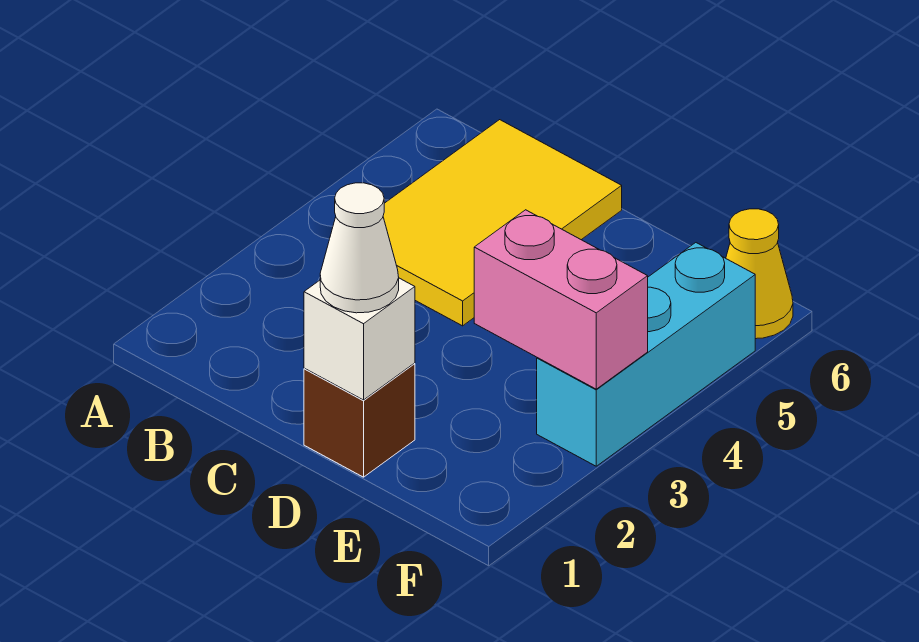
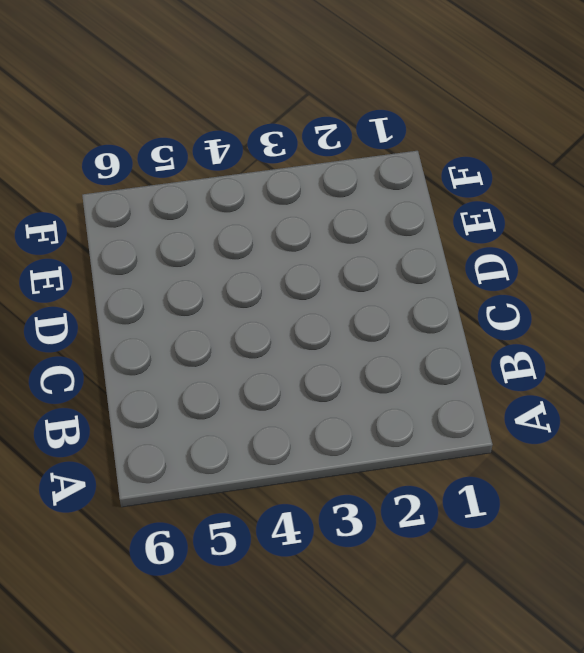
none -> yellow tile B4:C6 level 1
none -> brown brick D1 level 1

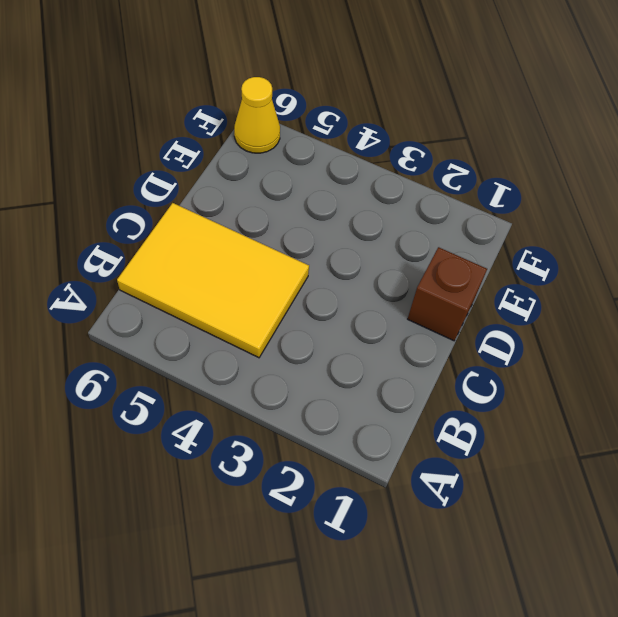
none -> cyan brick F3:F5 level 1
none -> white brick D1 level 2

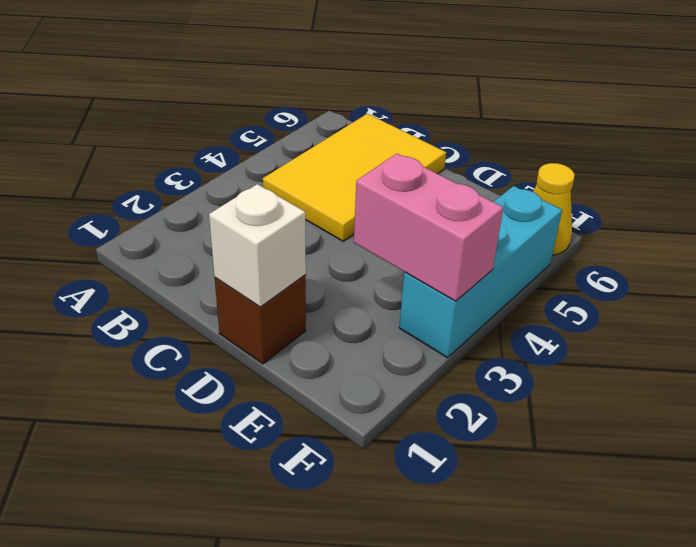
none -> white cone D1 level 3

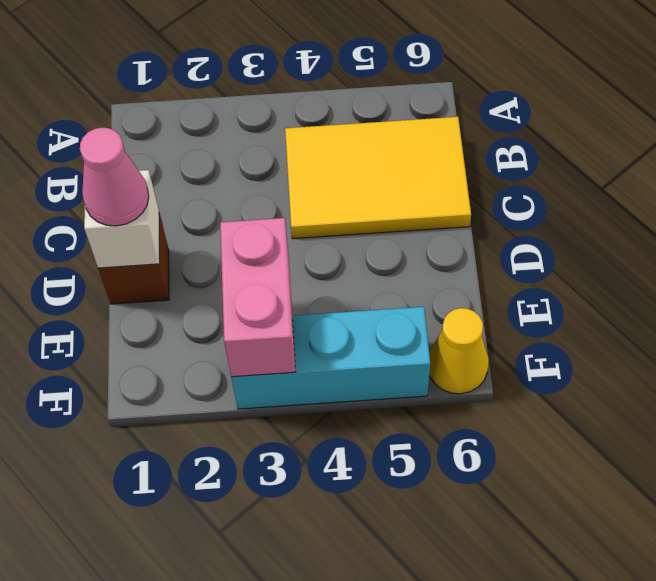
pink cone D1 level 3 -> white cone D1 level 3

